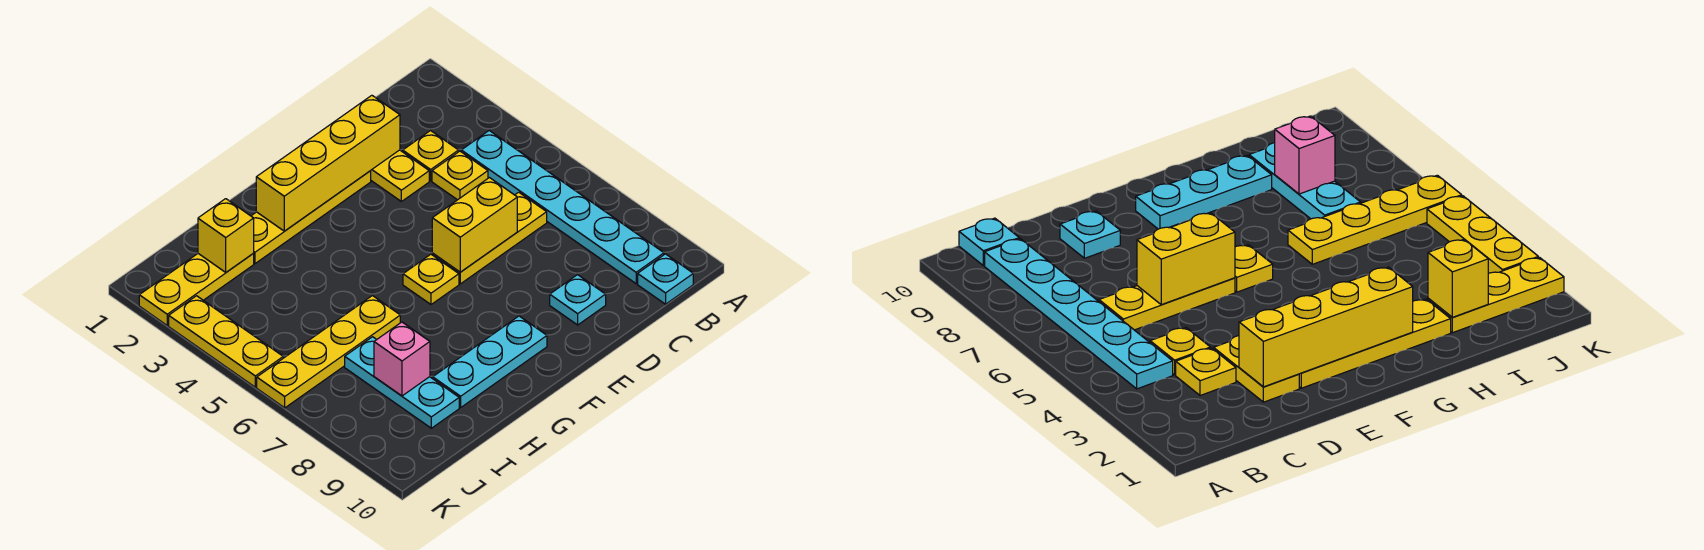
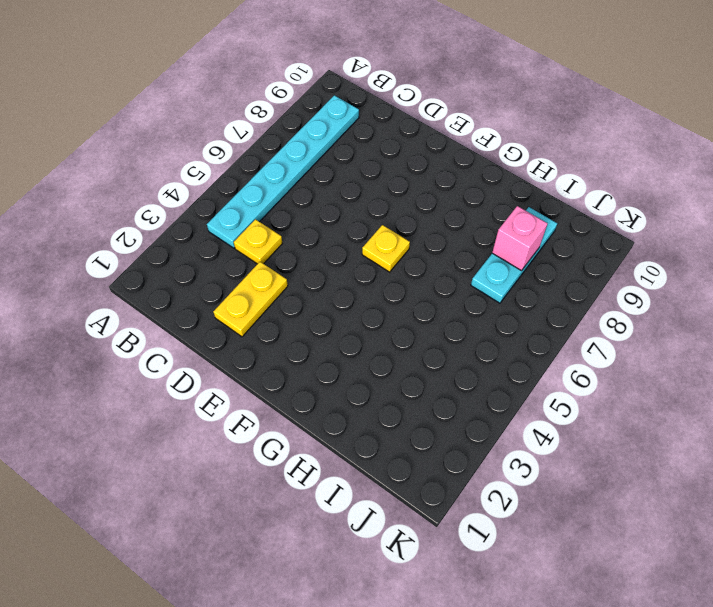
none -> cyan plate B10 level 1
none -> yellow plate C3 level 1
none -> yellow plate C6:E6 level 1

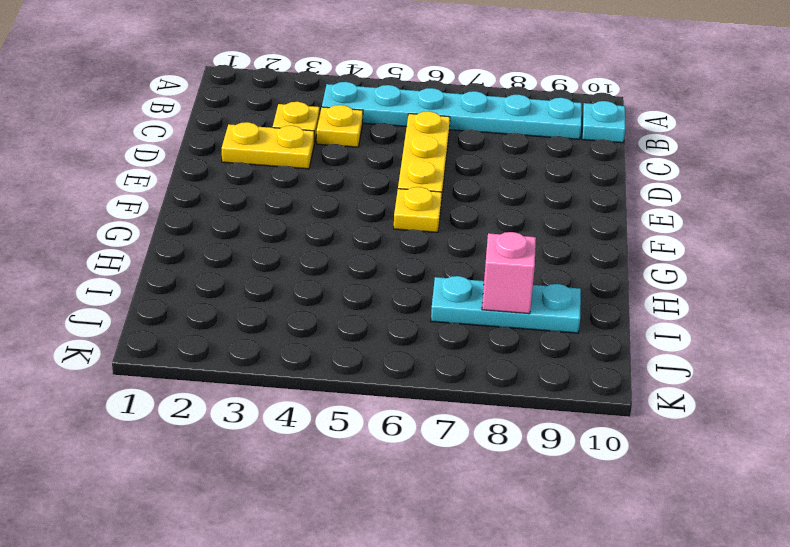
none -> cyan plate D9 level 1
none -> yellow plate E2:H2 level 1
none -> cyan plate F9:H9 level 1

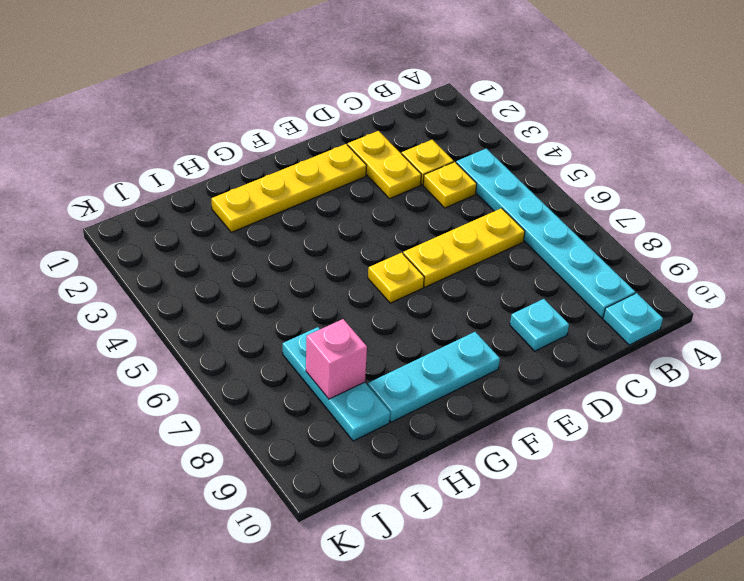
none -> yellow plate H6:K6 level 1
none -> yellow plate I2:K2 level 1
none -> yellow plate K3:K5 level 1

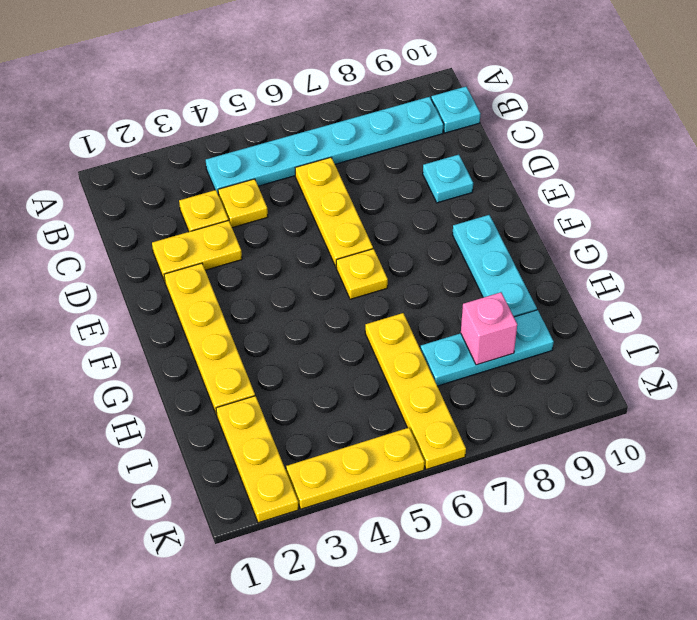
none -> yellow brick D2:G2 level 2
none -> yellow brick D6:E6 level 2
none -> yellow brick I2 level 2

